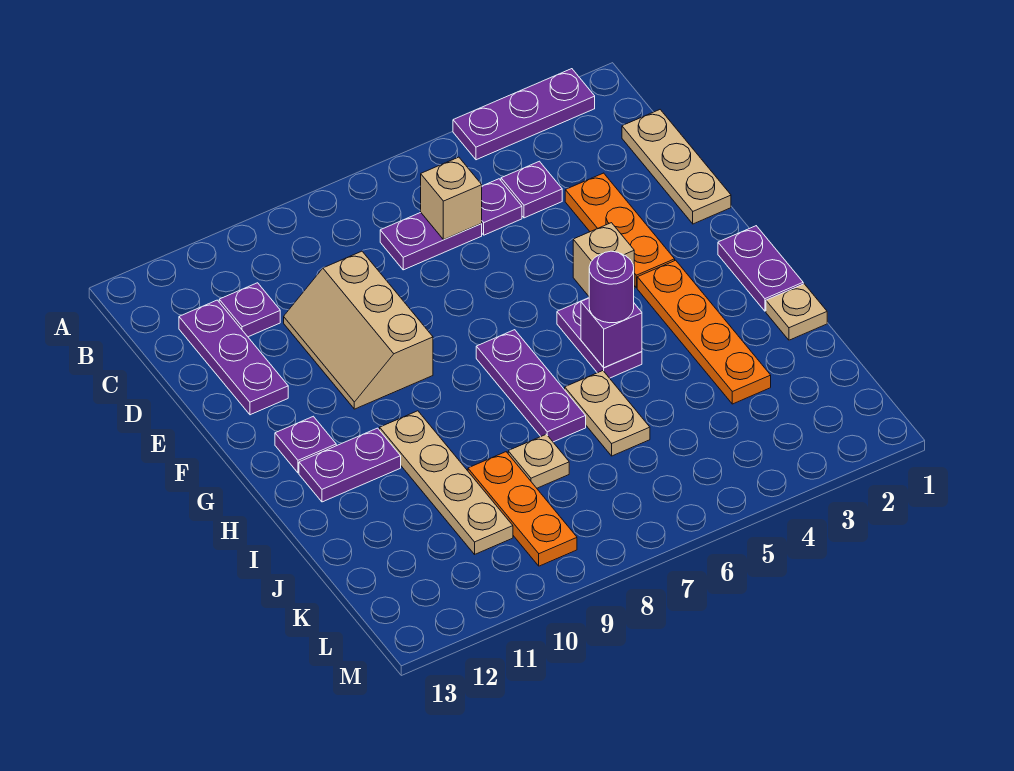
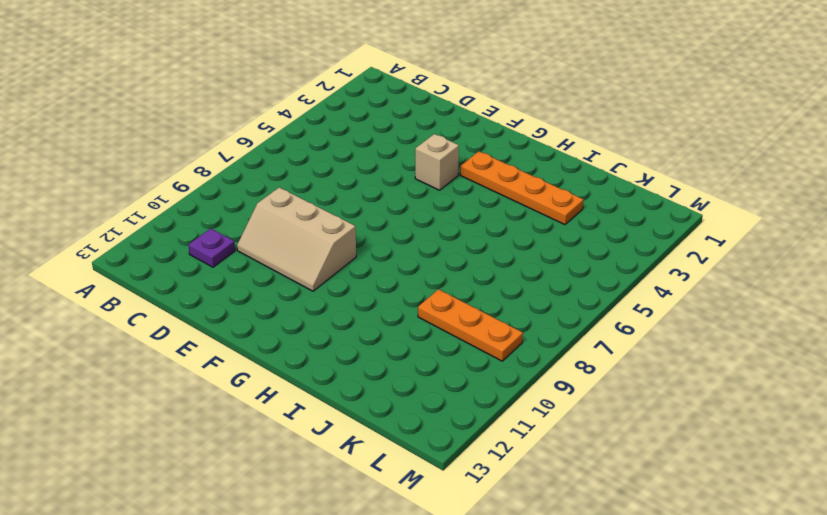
none -> purple plate A2:A4 level 1
none -> tan plate C1:E1 level 1
none -> purple plate C4 level 1

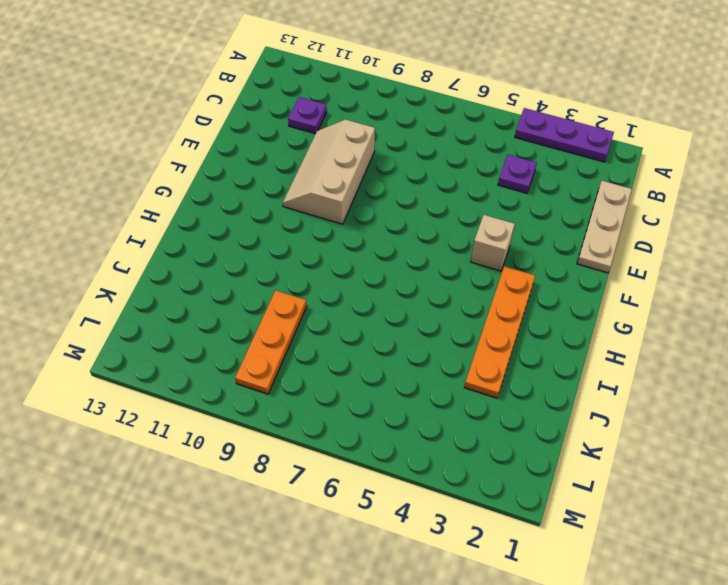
none -> purple plate C5 level 1
none -> purple plate C6:C7 level 1
none -> purple plate C12:E12 level 1

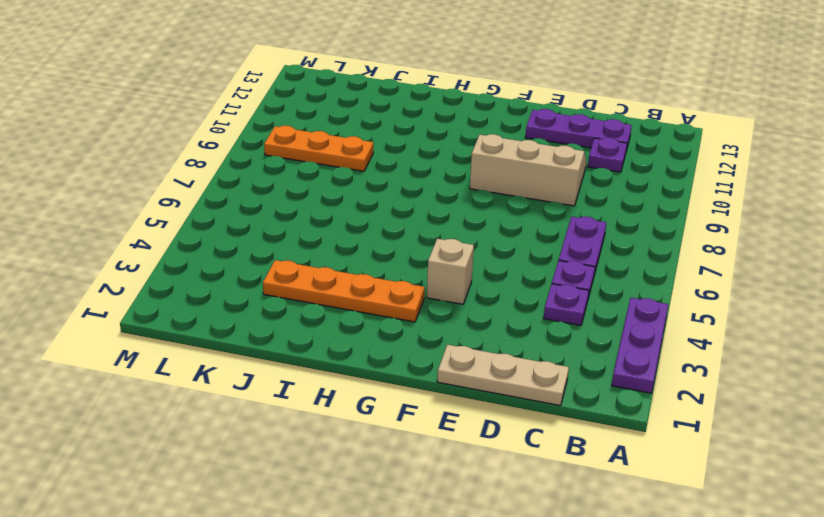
none -> orange plate D3:F3 level 1
none -> purple plate G1:H1 level 1
none -> purple plate G5:H5 level 1

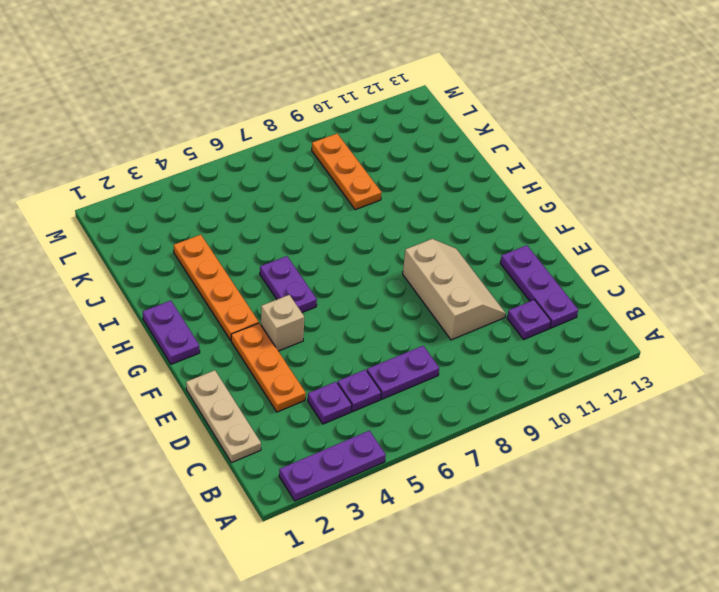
none -> purple plate G7:I7 level 1
none -> purple plate G12 level 1
none -> tan plate H10:K10 level 1

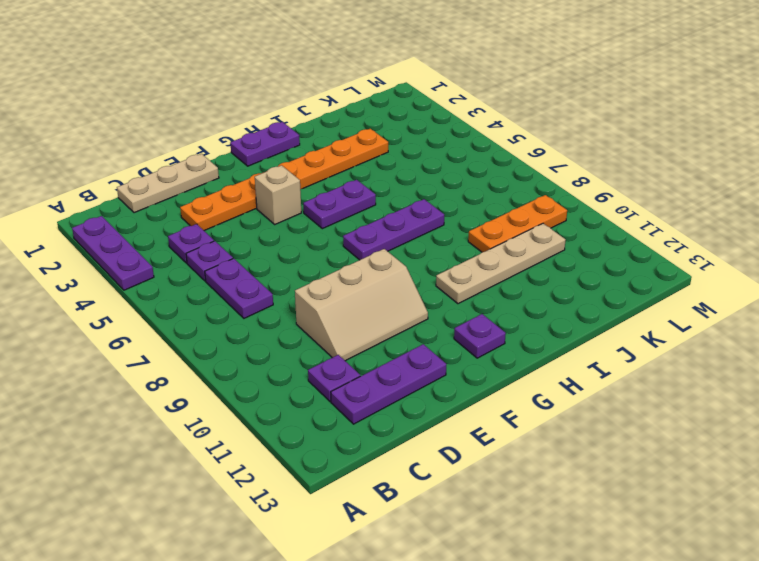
none -> purple plate H11:H12 level 1
none -> tan plate I1 level 1
none -> tan plate I6:J6 level 1

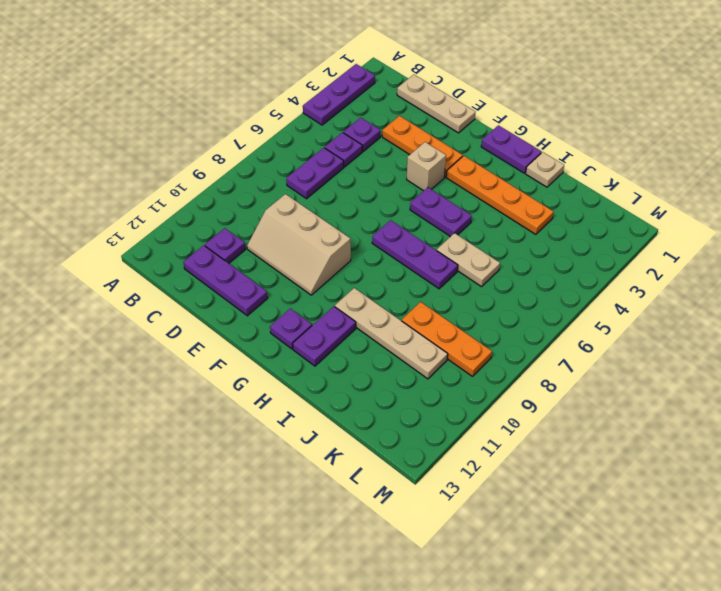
none -> tan plate J8 level 1
none -> tan brick C6 level 2
none -> purple brick H5 level 2

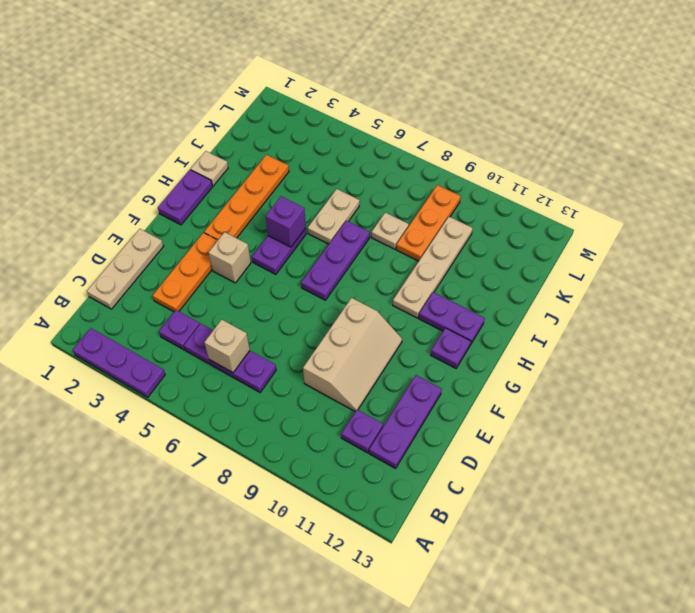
none -> purple round brick H5 level 3

